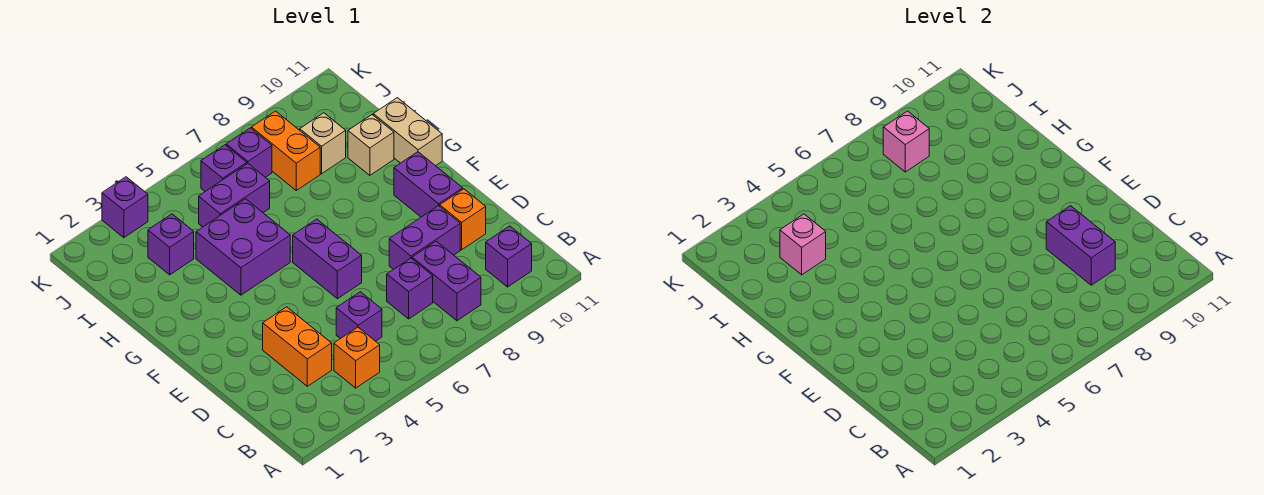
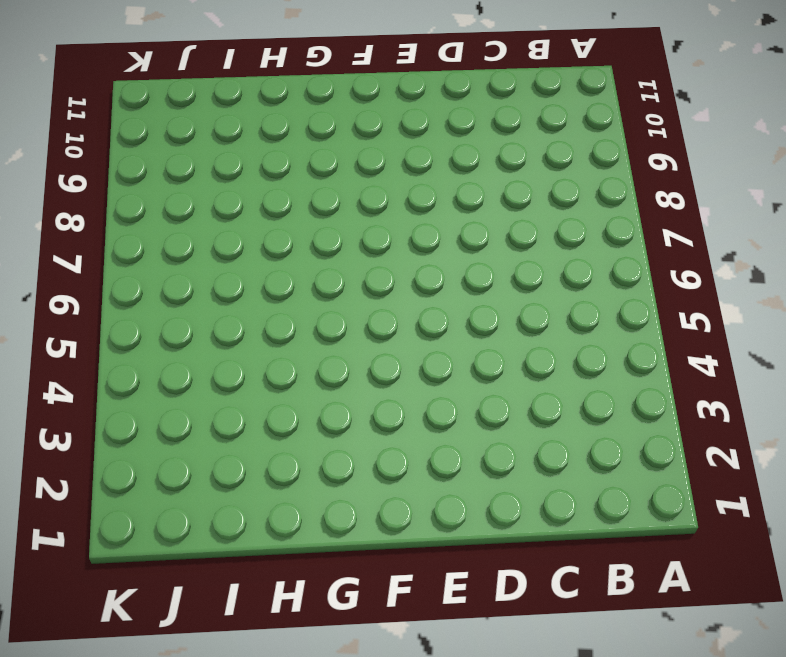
none -> orange brick B4 level 1
none -> purple brick B8:C8 level 1
none -> purple brick B10 level 1

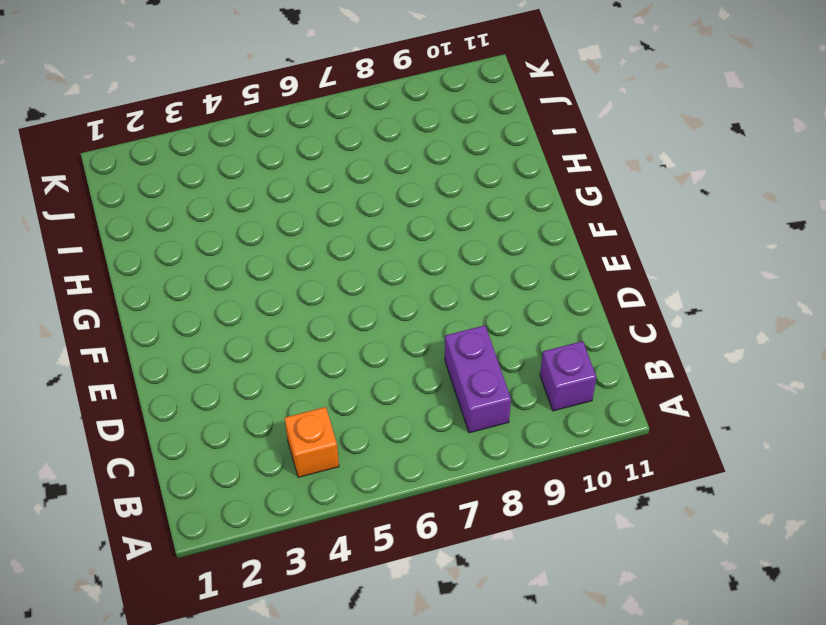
none -> orange brick C3:D3 level 1
none -> purple brick C5 level 1
none -> purple brick C7 level 1

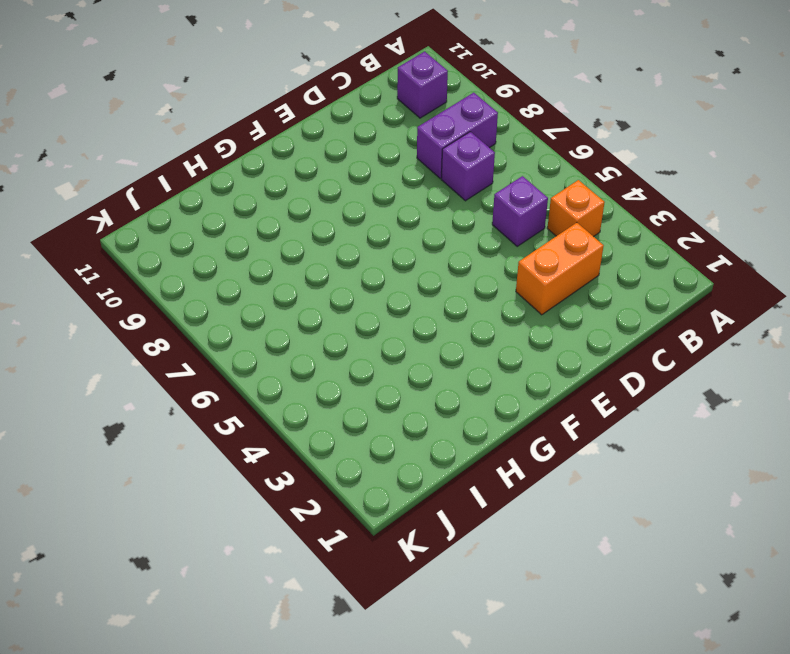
none -> purple brick D8:D9 level 1
none -> orange brick D10 level 1
none -> purple brick E6:F6 level 1

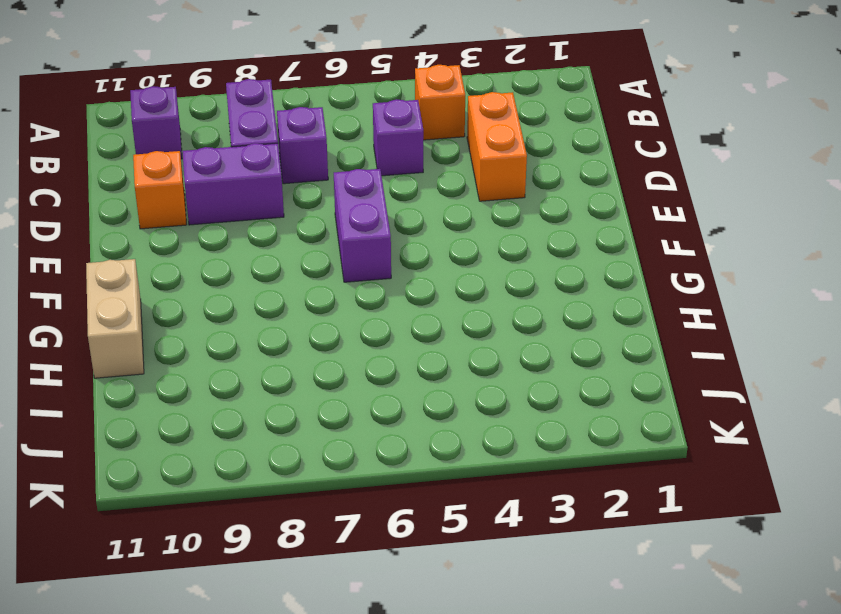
none -> purple brick E10:F10 level 1
none -> purple brick G4:H5 level 1
none -> tan brick H10 level 1

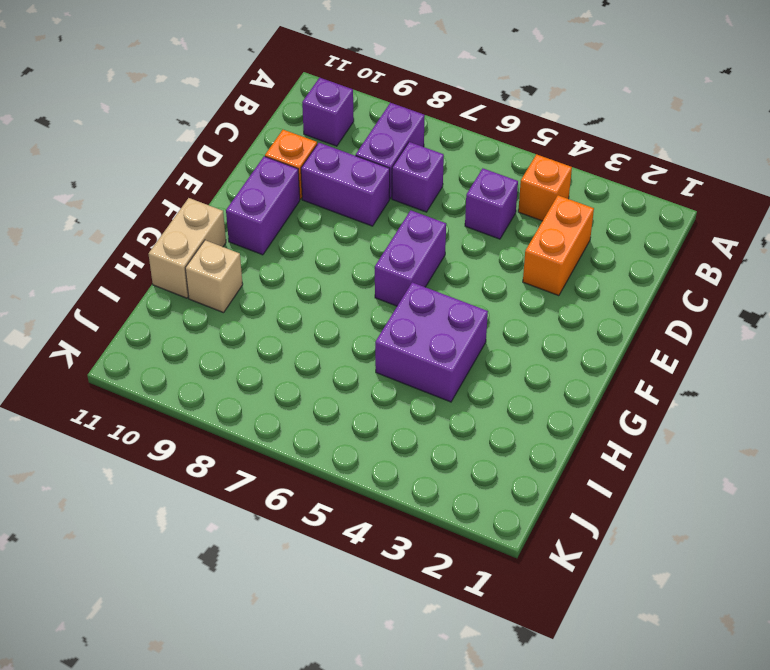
none -> purple brick I3 level 1
none -> purple brick I5:I6 level 1
none -> orange brick I8:J8 level 1

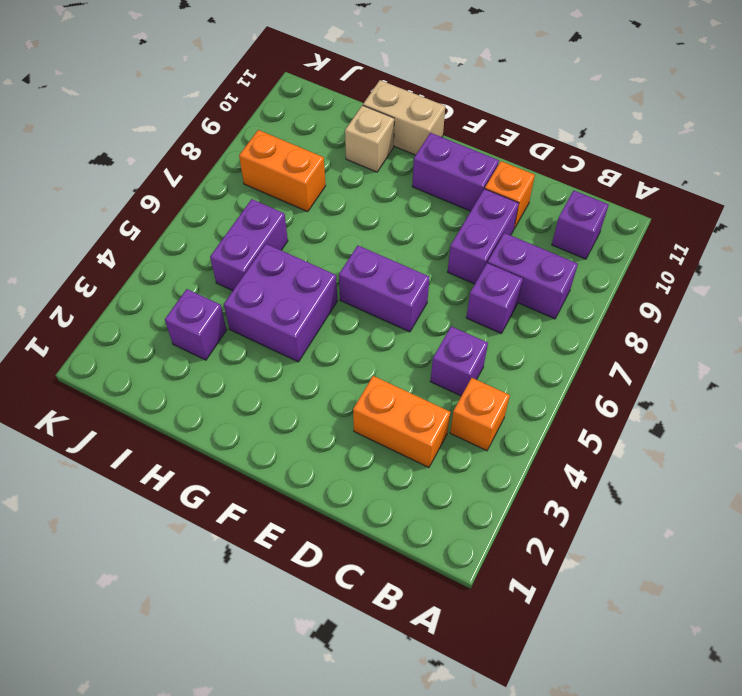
none -> tan brick I9 level 1
none -> purple brick J6 level 1
none -> purple brick J7 level 1

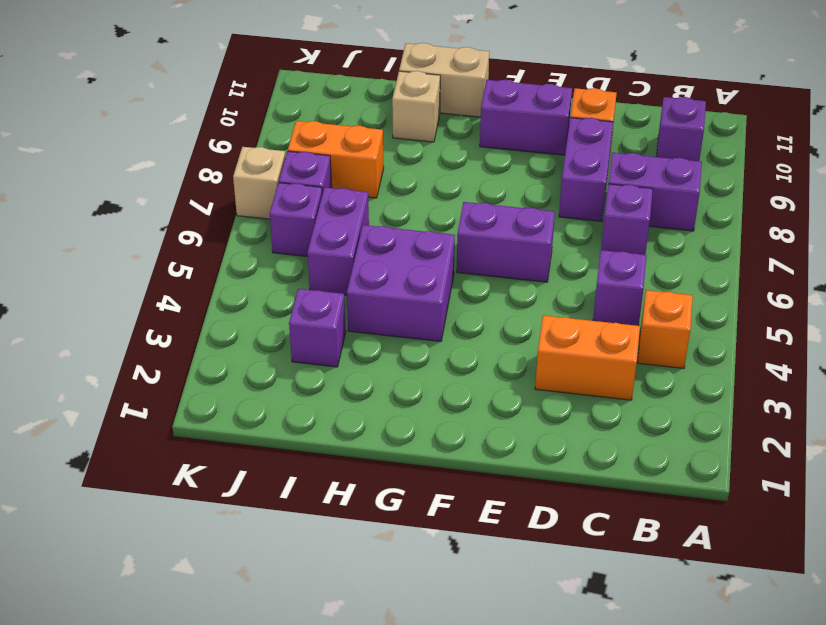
tan brick K7 level 1 -> tan brick I9 level 1
none -> purple brick K3 level 1
none -> purple brick C9:D9 level 2
none -> pink brick I3 level 2

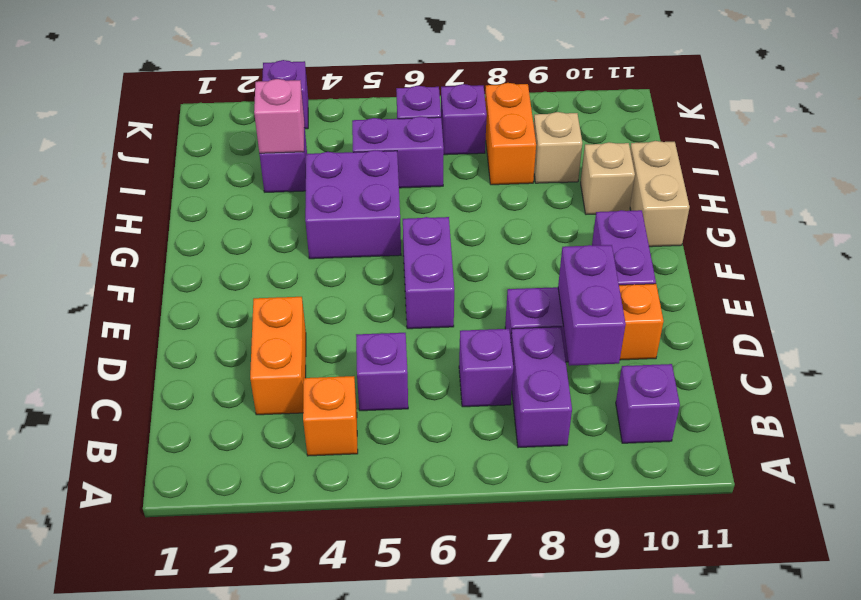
none -> pink brick J8 level 2

